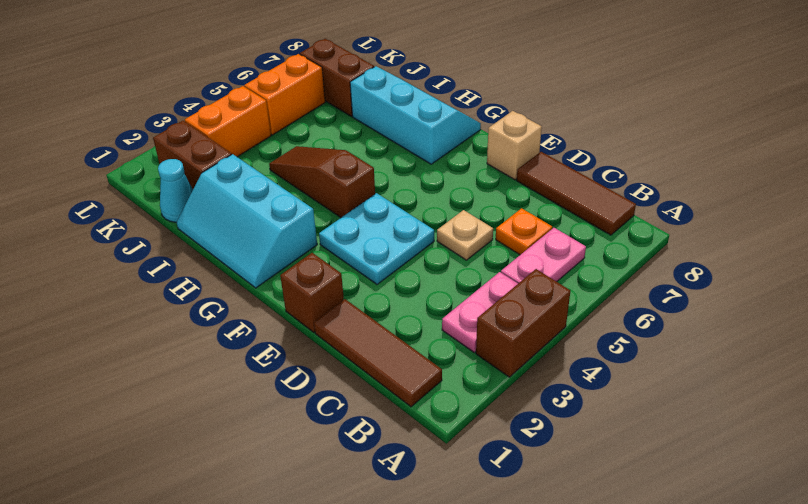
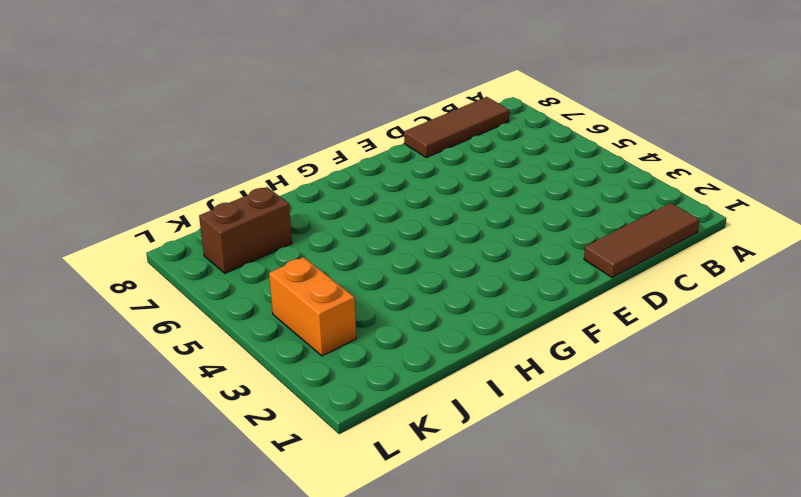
none -> brown brick A3:A4 level 1
none -> pink plate B3:B4 level 1
none -> pink plate B5:B6 level 1

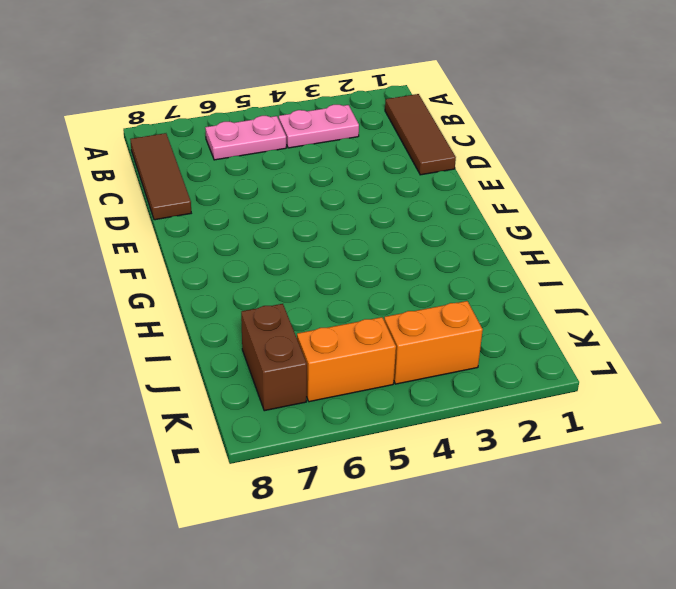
none -> brown brick A3:A4 level 1
none -> orange plate C6 level 1
none -> tan plate D5 level 1

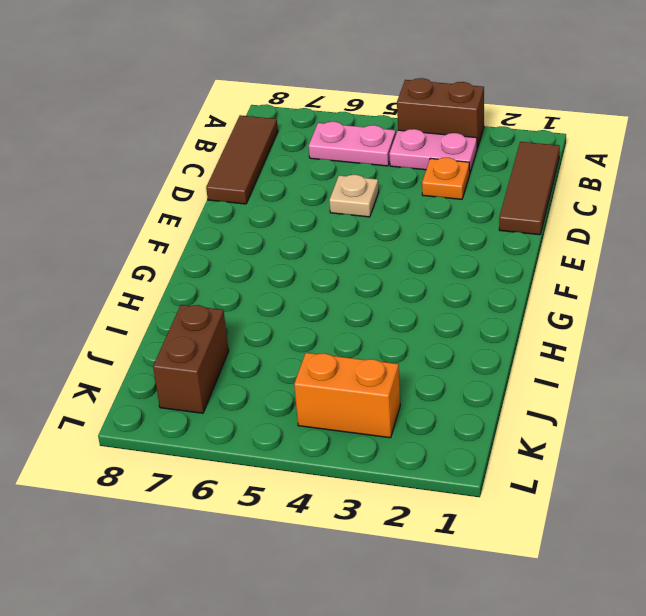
orange plate C3 level 1 -> orange plate C6 level 1
none -> brown brick E1 level 1
none -> cyan plate E3:F4 level 1
none -> tan brick E8 level 1

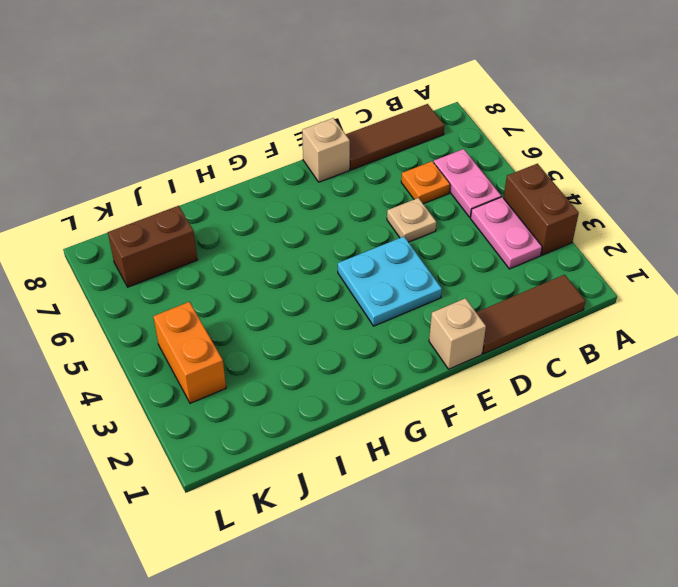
tan brick E1 level 1 -> brown brick E1 level 1
none -> cyan slope G1:I2 level 1 top 2
none -> brown slope G4:I4 level 1 top G
none -> cyan slope G7:I8 level 1 top 7

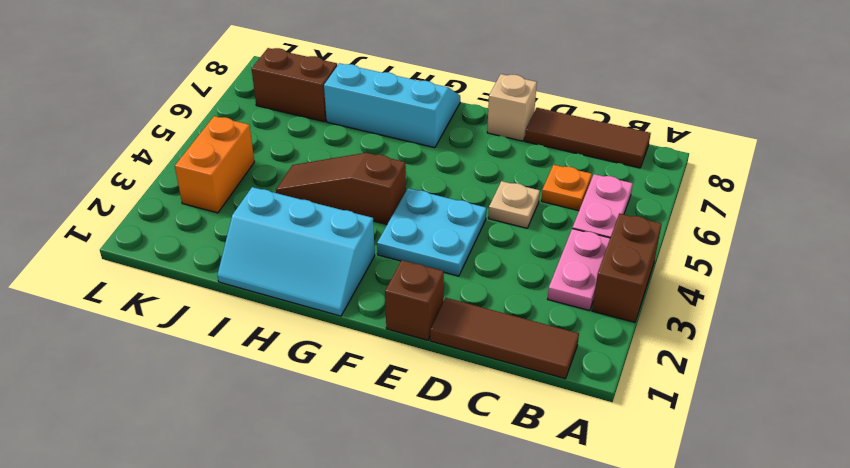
none -> cyan cone J1 level 1
none -> brown brick J2:K2 level 1
none -> orange brick K5:K6 level 1

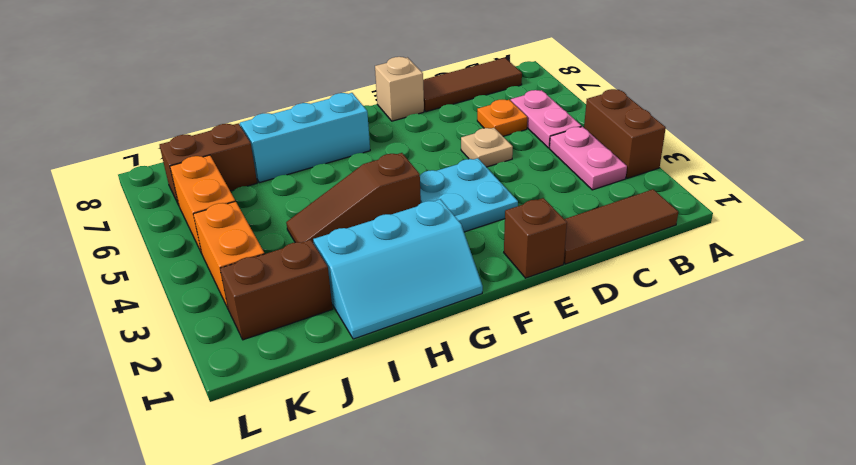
none -> cyan cone J1 level 1

